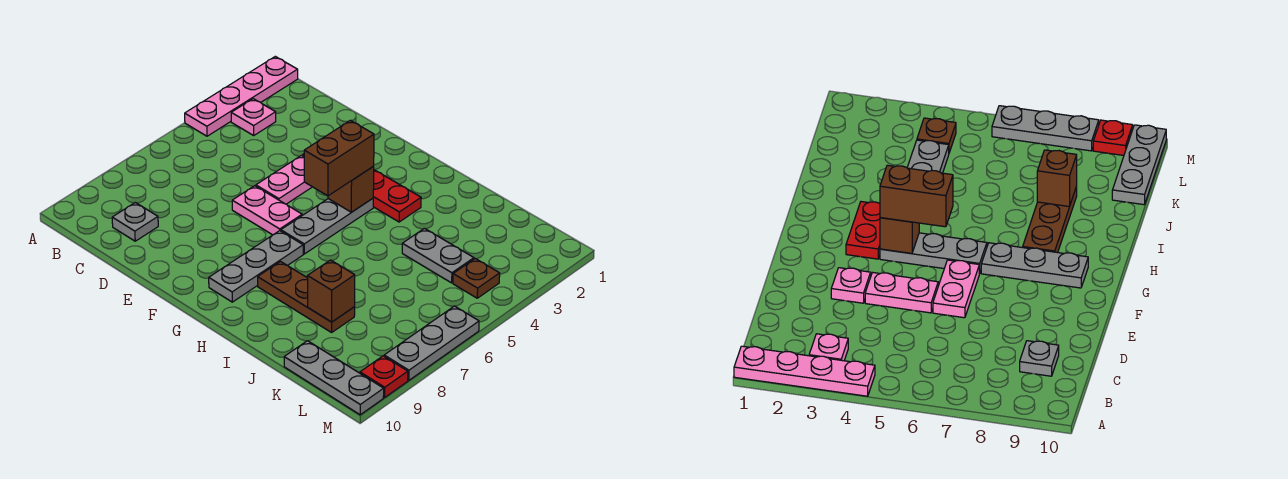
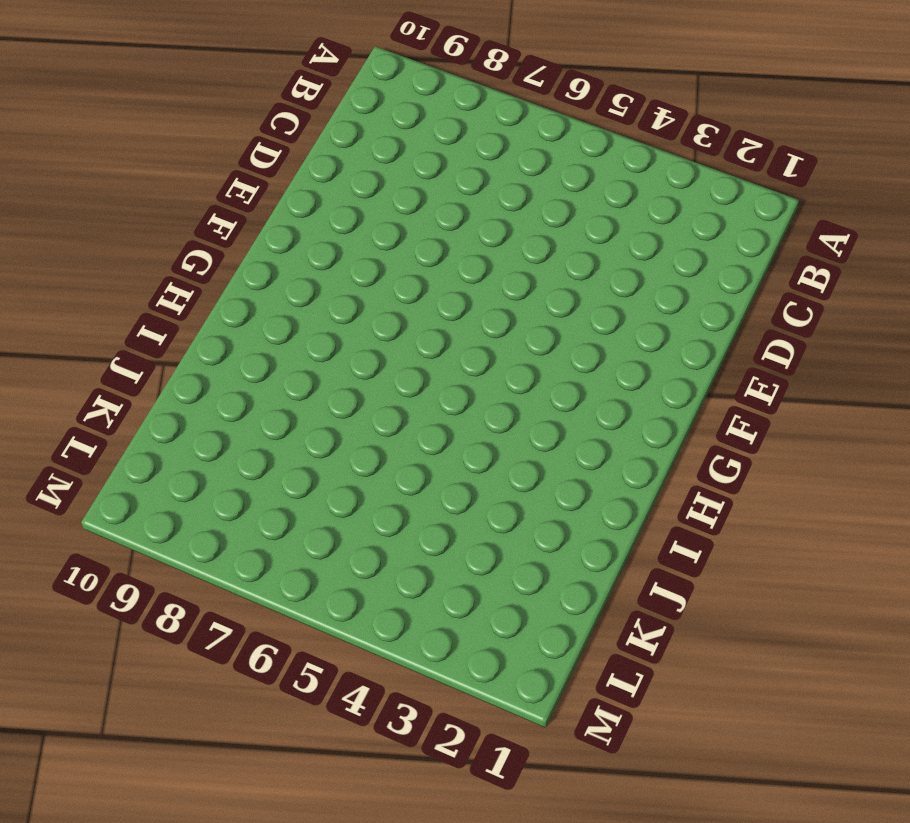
none -> pink plate A1:A4 level 1
none -> pink plate B3 level 1
none -> grey plate C9 level 1

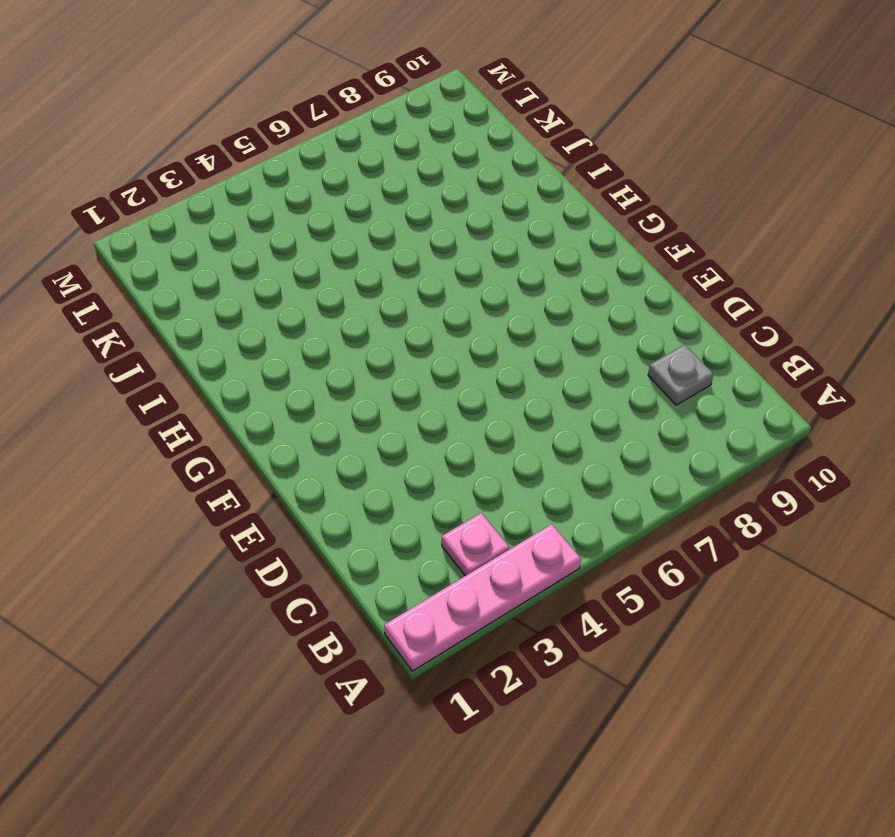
none -> pink plate E3 level 1
none -> pink plate E4:E5 level 1
none -> pink plate E6:F6 level 1

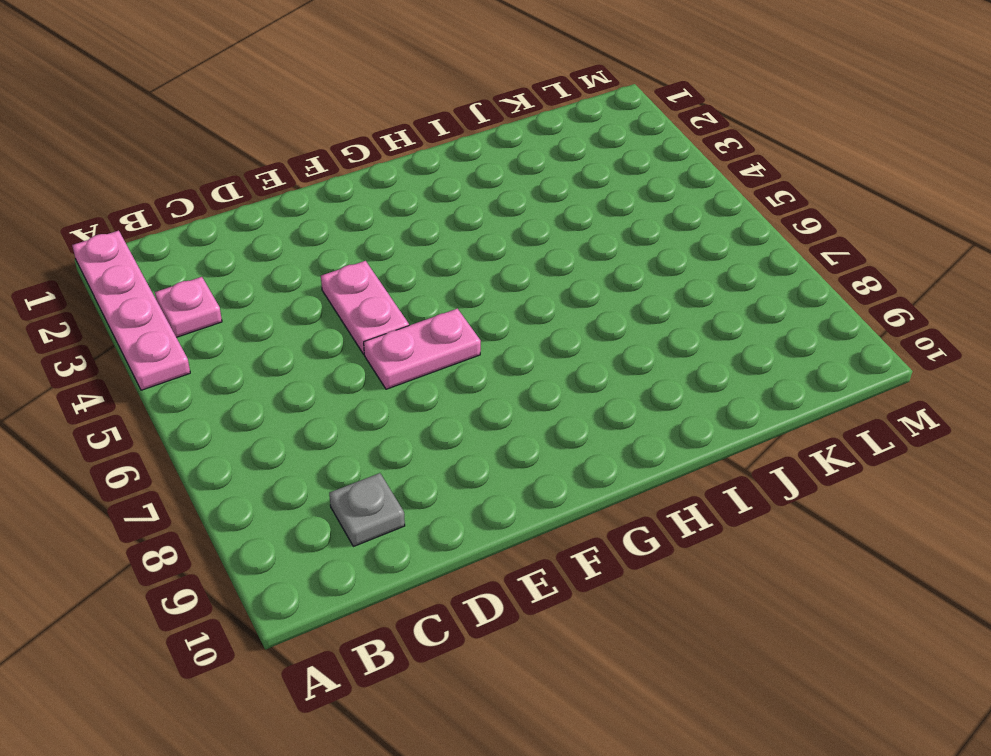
none -> pink plate E3 level 1
none -> red plate G3:H3 level 1
none -> grey plate G4:G6 level 1

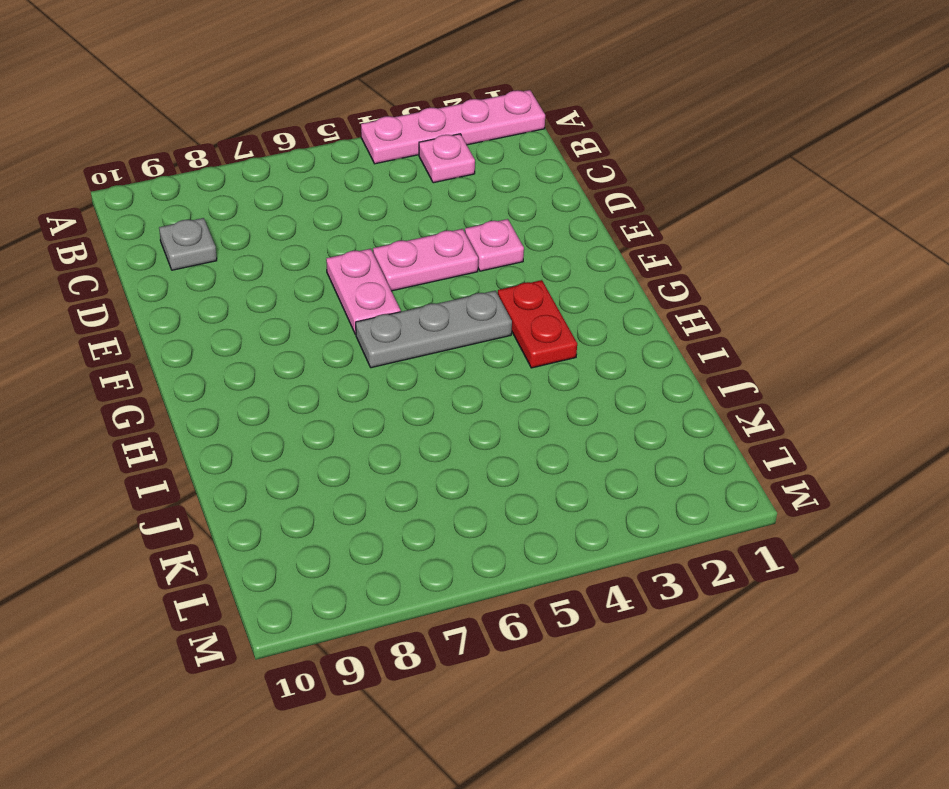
none -> grey plate G7:G9 level 1
none -> brown plate H8:J8 level 1
none -> grey plate J4:K4 level 1

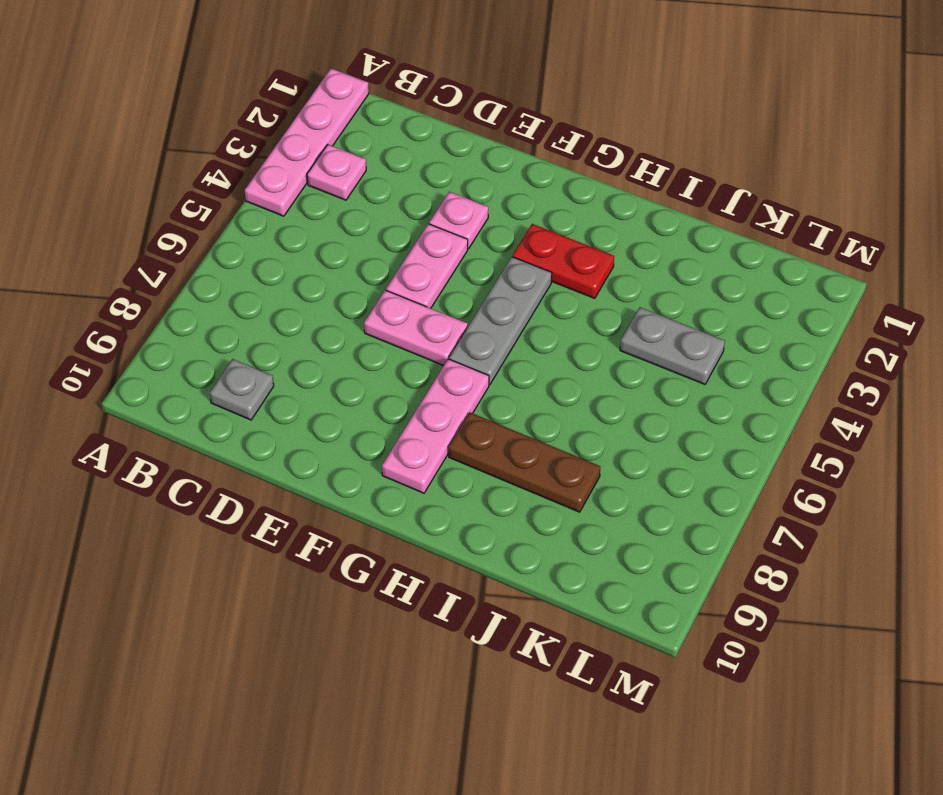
pink plate G7:G9 level 1 -> grey plate G7:G9 level 1
none -> grey plate K10:M10 level 1
none -> brown plate L4 level 1
none -> grey plate M6:M8 level 1

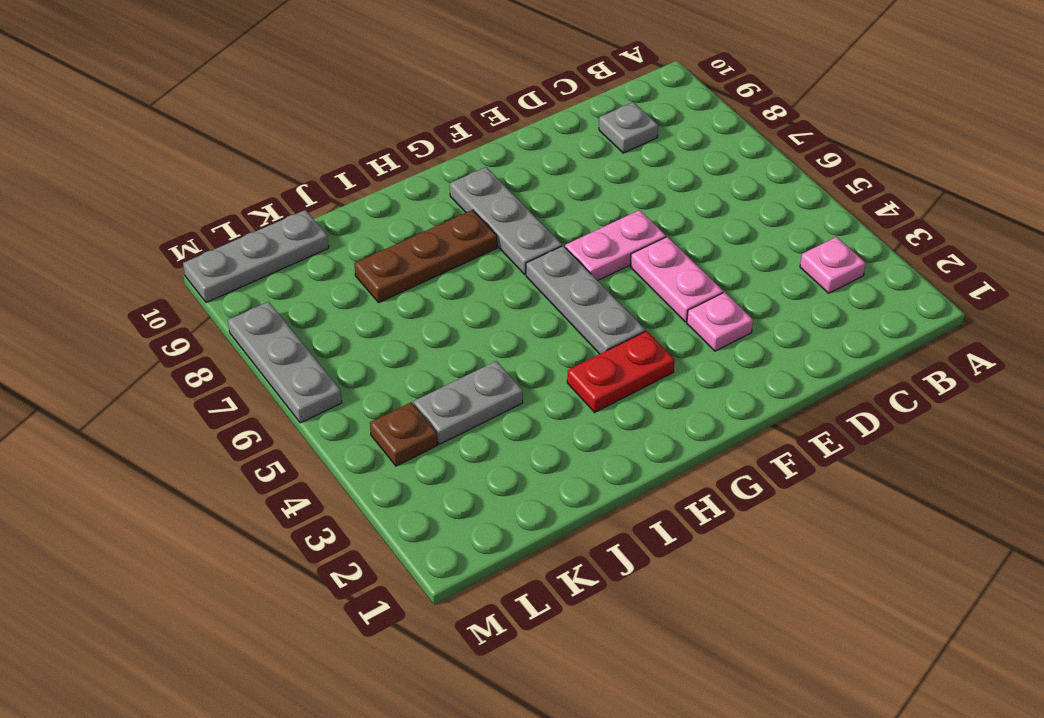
none -> pink plate A1:A4 level 1
none -> red plate M9 level 1
none -> brown brick G4 level 2

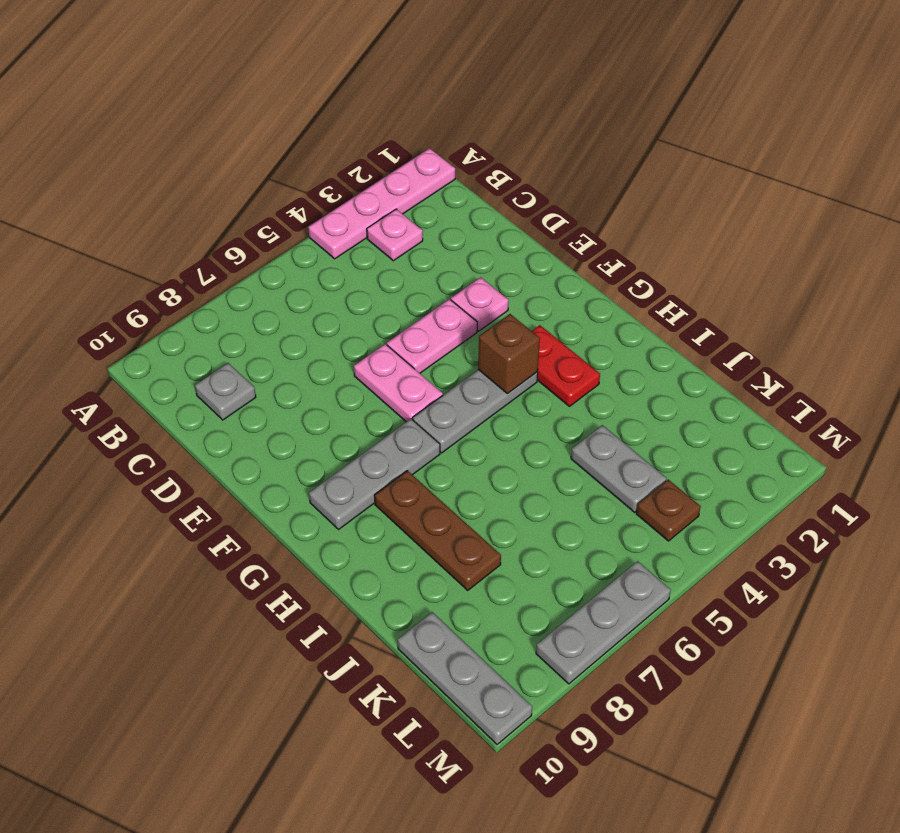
none -> red plate M9 level 1
none -> brown brick J8 level 2
none -> brown brick G4:G5 level 3

